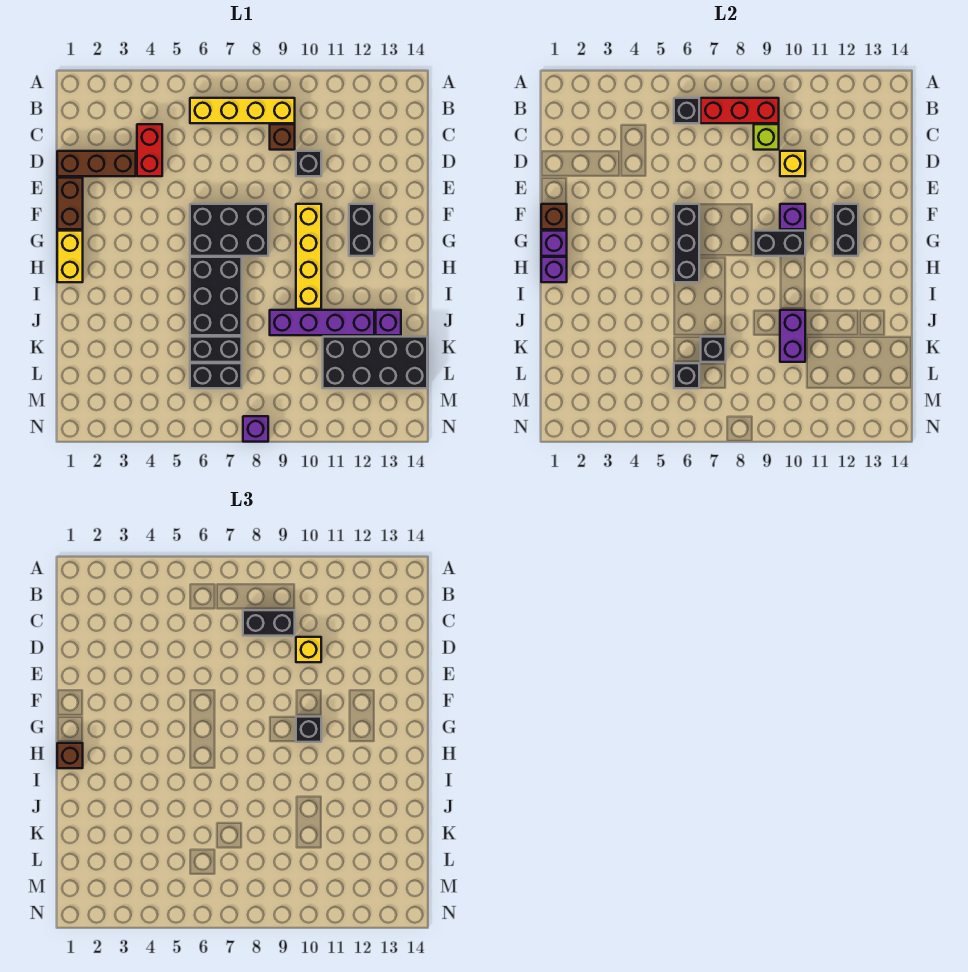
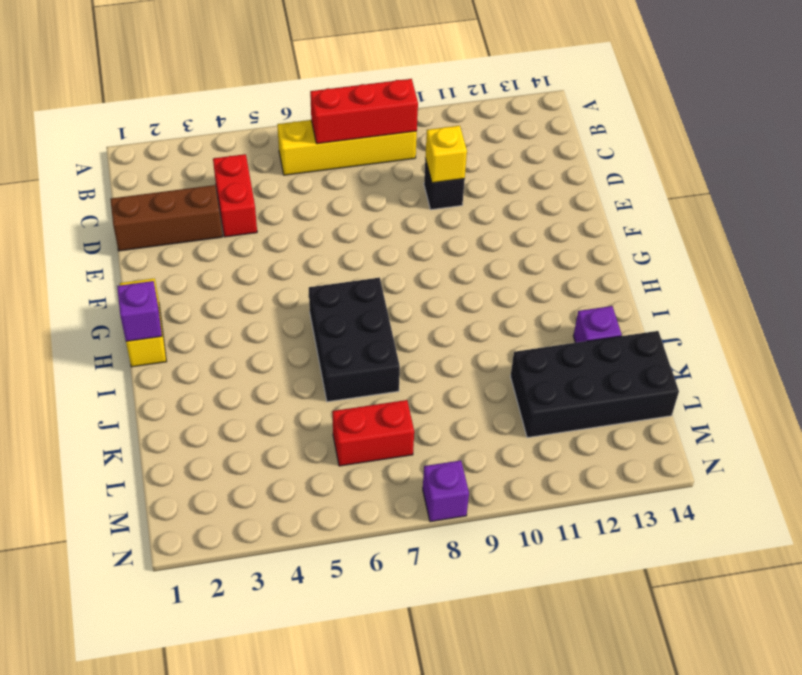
red brick L6:L7 level 1 -> black brick L6:L7 level 1
none -> brown brick C9 level 1
none -> brown brick E1:F1 level 1
none -> black brick F6:G8 level 1
none -> yellow brick F10:I10 level 1

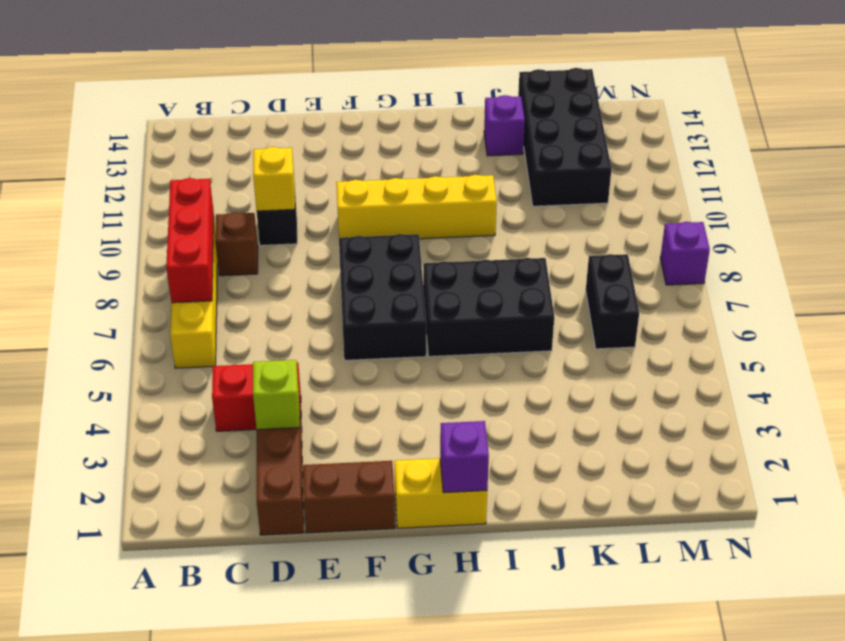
lime brick D3 level 2 -> lime brick C9 level 2
none -> black brick F12:G12 level 1
none -> purple brick J9:J12 level 1
none -> black brick K6:K7 level 1
none -> black brick B6 level 2

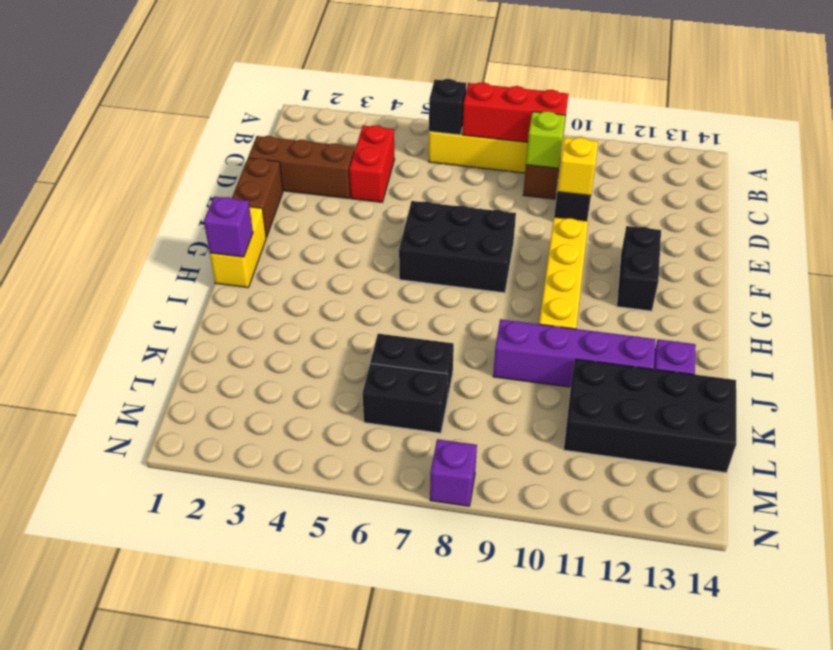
none -> black brick H6:J7 level 1
none -> brown brick F1 level 2
none -> black brick F6:H6 level 2
none -> purple brick F10 level 2

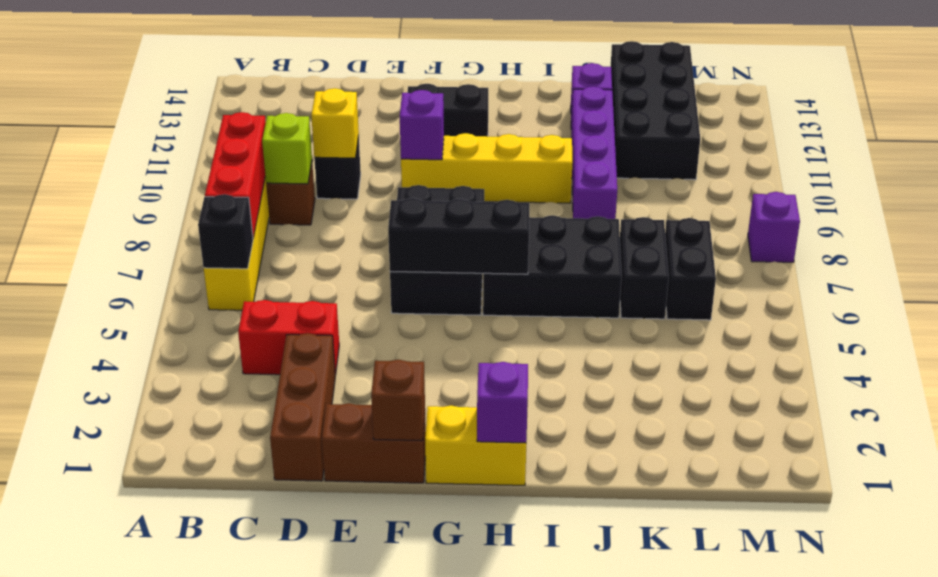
none -> black brick F12:G12 level 2
none -> purple brick G1 level 2
none -> black brick G9:G10 level 2
none -> purple brick J10:K10 level 2

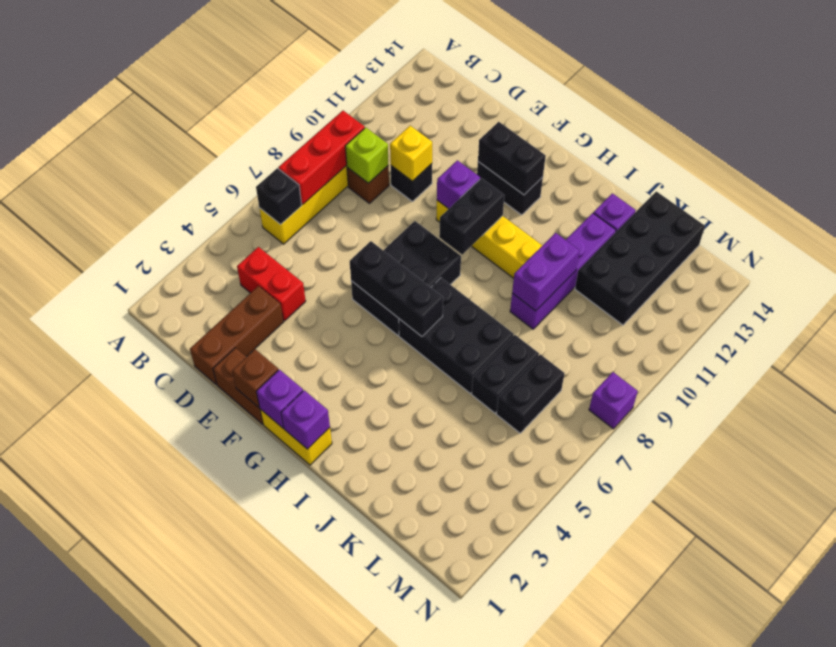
purple brick J9:J10 level 2 -> purple brick J10:K10 level 2
none -> black brick K7 level 2
none -> black brick L6 level 2
none -> black brick C8:C9 level 3
none -> yellow brick D10 level 3

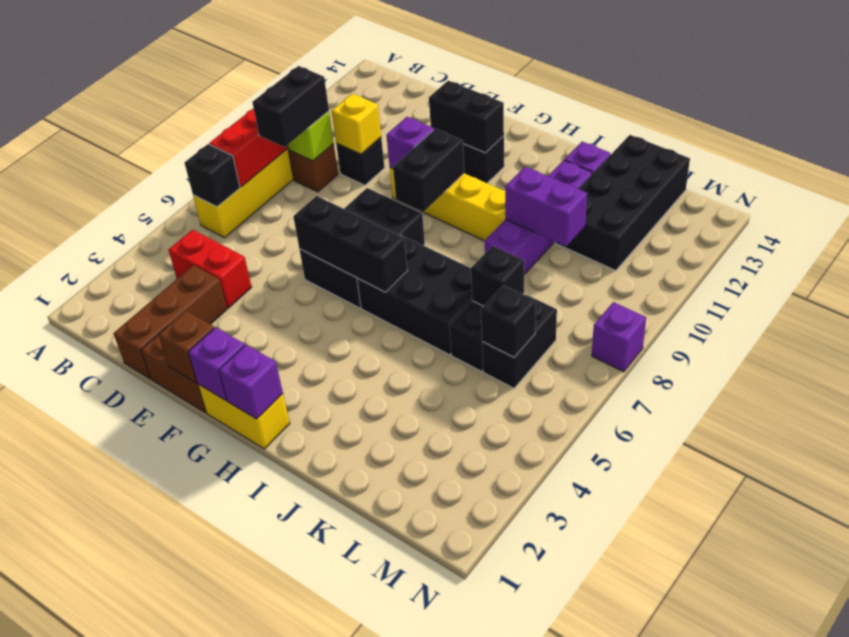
none -> yellow brick D10 level 3
none -> black brick G10 level 3
none -> brown brick H1 level 3

